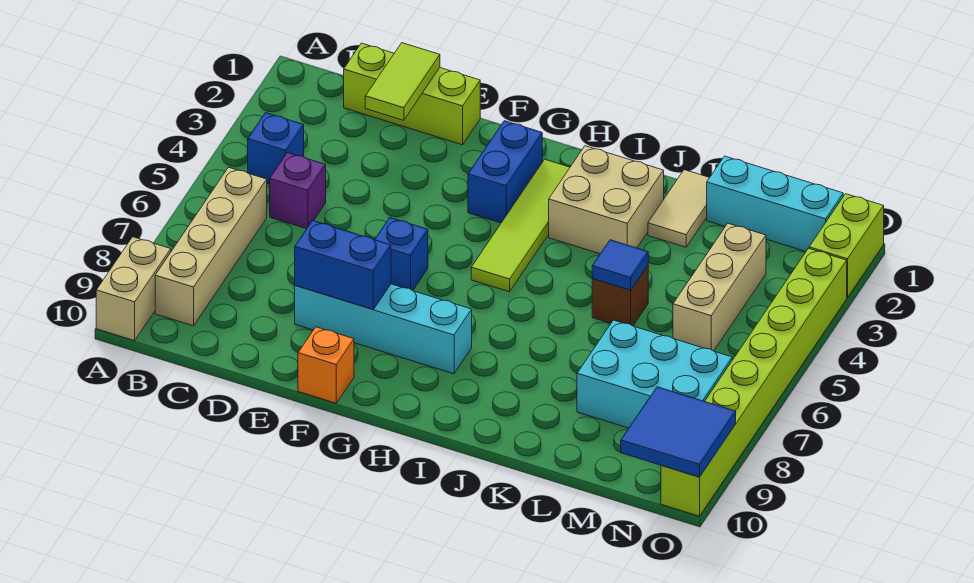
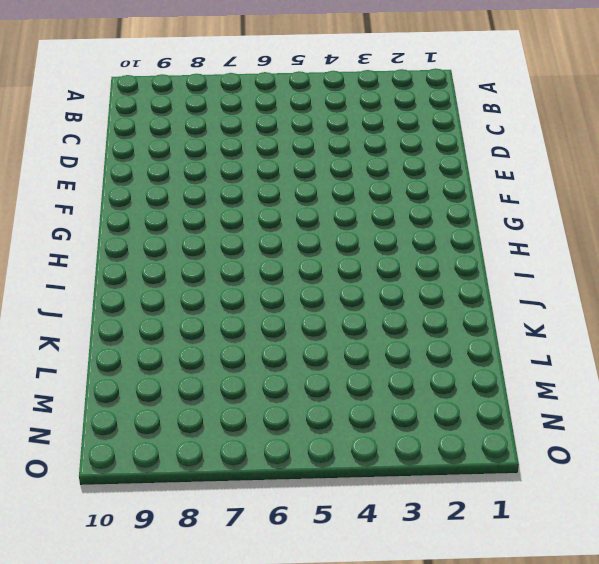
none -> tan brick A9:A10 level 1
none -> blue brick B4 level 1
none -> tan brick B6:B9 level 1

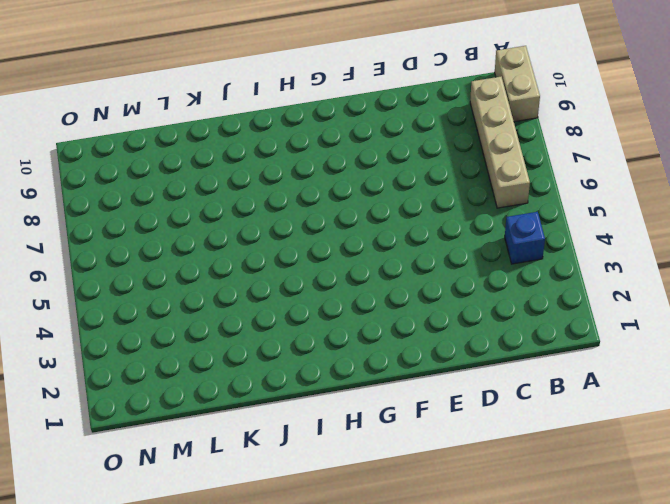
none -> lime brick C1:E1 level 1
none -> purple brick C5 level 1
none -> cyan brick E8:H8 level 1

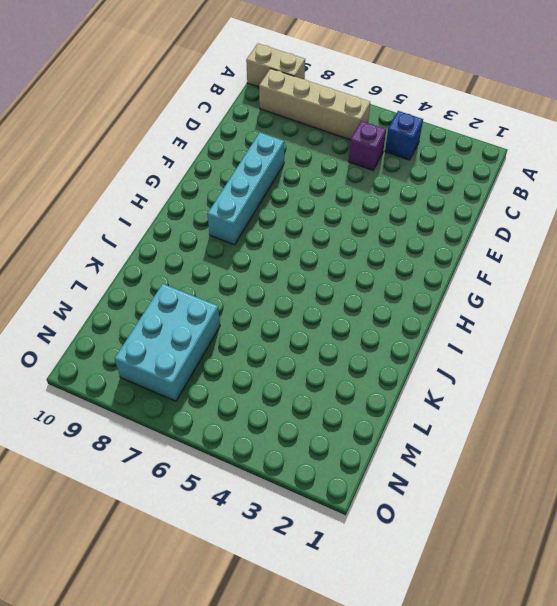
none -> lime brick C1:E1 level 1
none -> blue brick F6 level 1
none -> orange brick F10 level 1

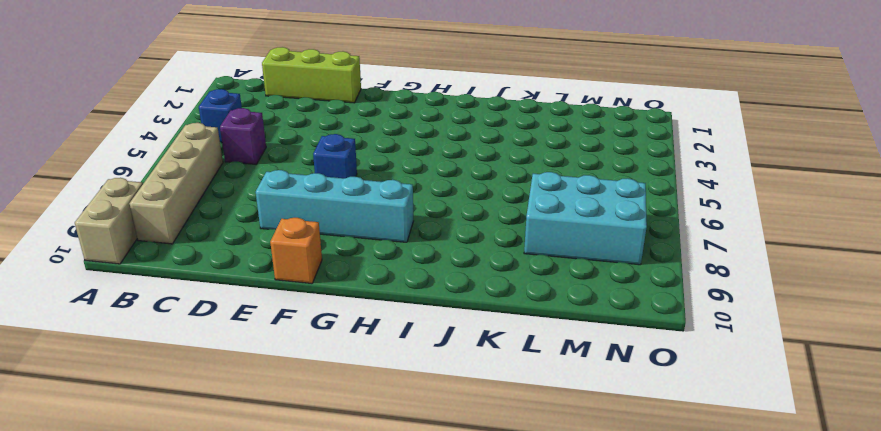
none -> blue brick G2:G3 level 1
none -> lime tile H2:H5 level 1
none -> tan brick I2:J3 level 1

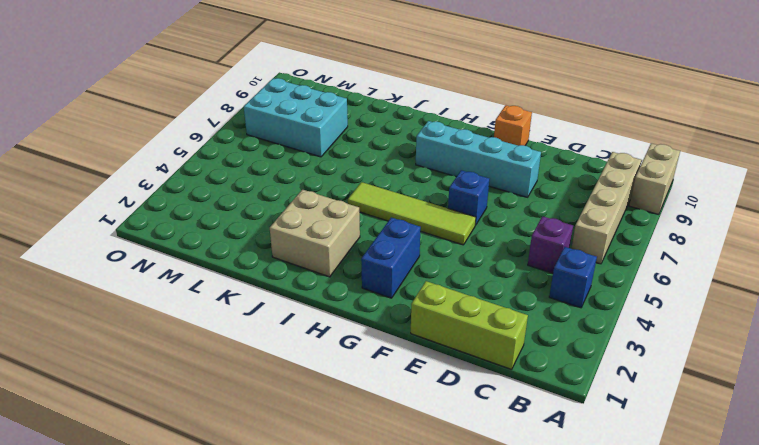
lime tile F5:I5 level 1 -> lime tile H2:H5 level 1
none -> tan tile K1:K2 level 1
none -> brown brick K5 level 1
none -> cyan brick L1:N1 level 1

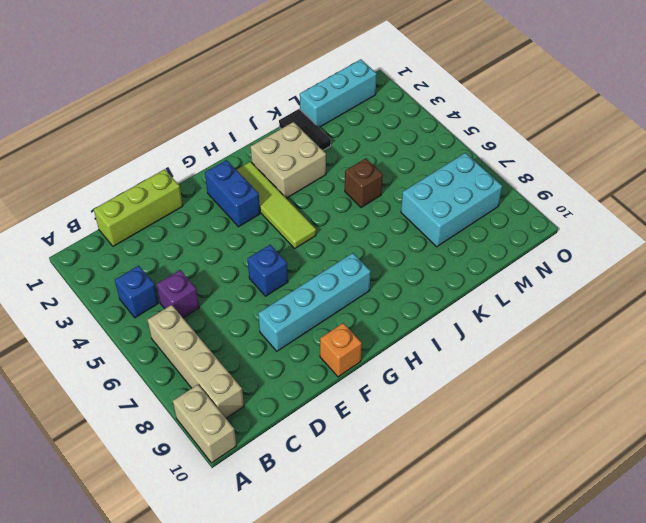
black tile K1:K2 level 1 -> tan tile K1:K2 level 1
none -> tan brick M3:M5 level 1
none -> lime brick O1:O2 level 1
none -> lime brick O3:O10 level 1

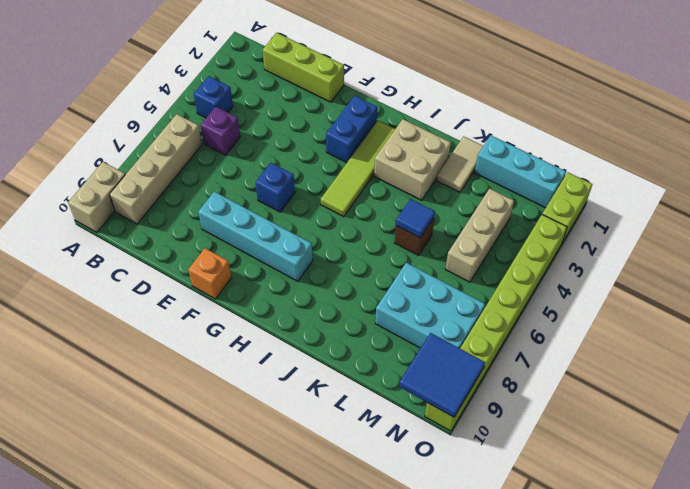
none -> lime tile D1:D2 level 2
none -> blue brick E8:F8 level 2

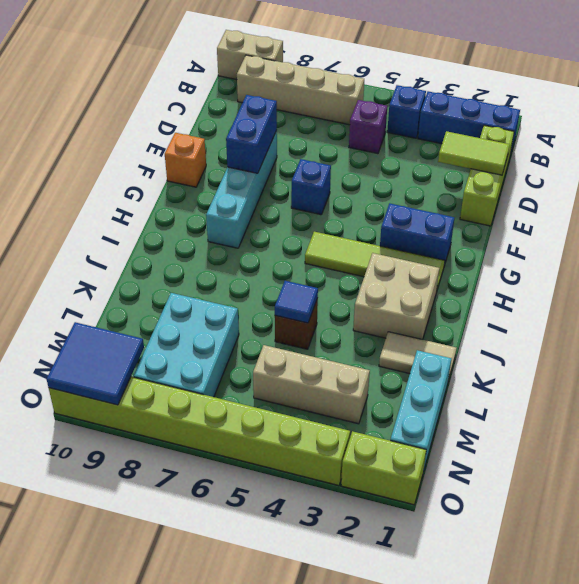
blue brick B1:B3 level 1 -> none

